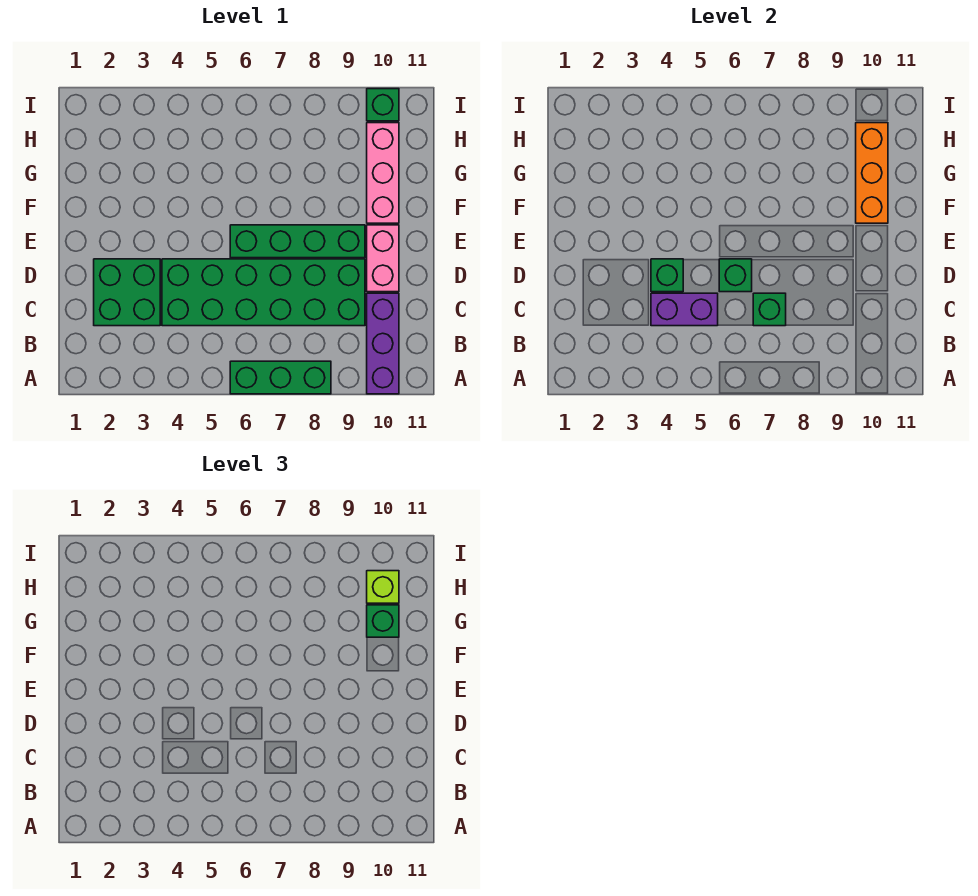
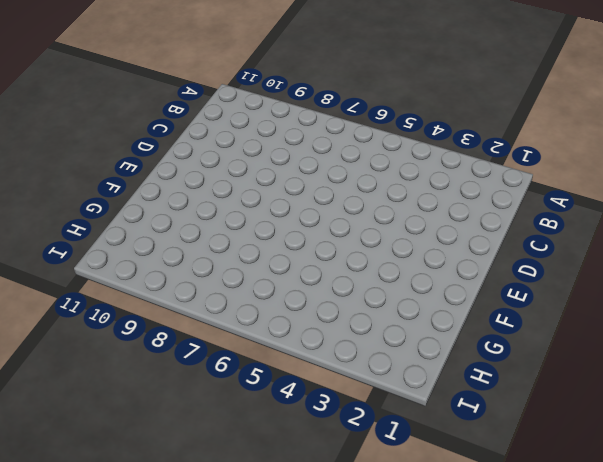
none -> green brick A6:A8 level 1
none -> purple brick A10:C10 level 1
none -> green brick C2:D3 level 1

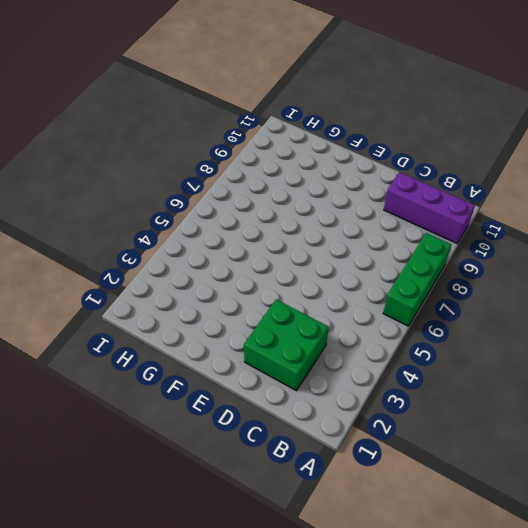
none -> green brick C4:D9 level 1
none -> pink brick D10:E10 level 1
none -> green brick E6:E9 level 1

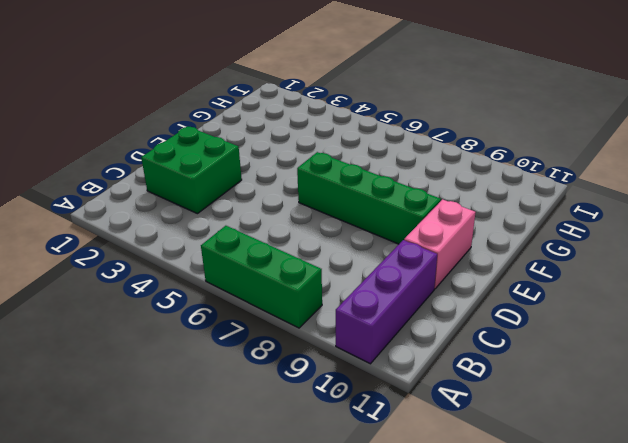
none -> green brick C4:D9 level 1
none -> pink brick F10:H10 level 1
none -> green brick I10 level 1

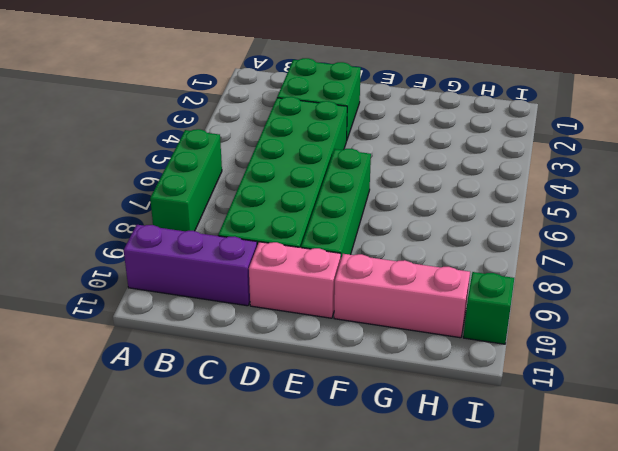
none -> purple brick C4:C5 level 2
none -> green brick C7 level 2
none -> green brick D4 level 2

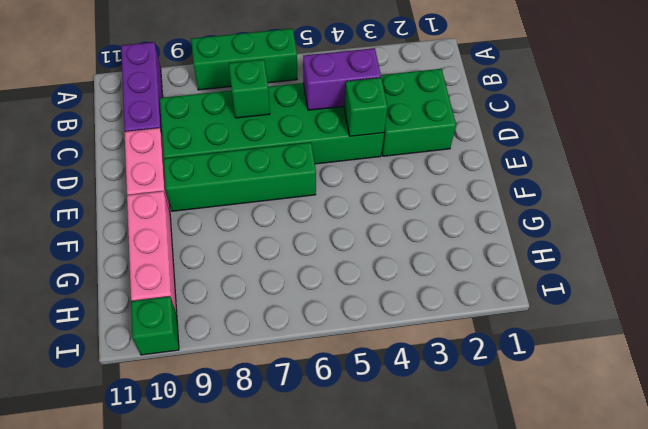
none -> green brick D6 level 2
none -> orange brick F10:H10 level 2
none -> green brick G10 level 3

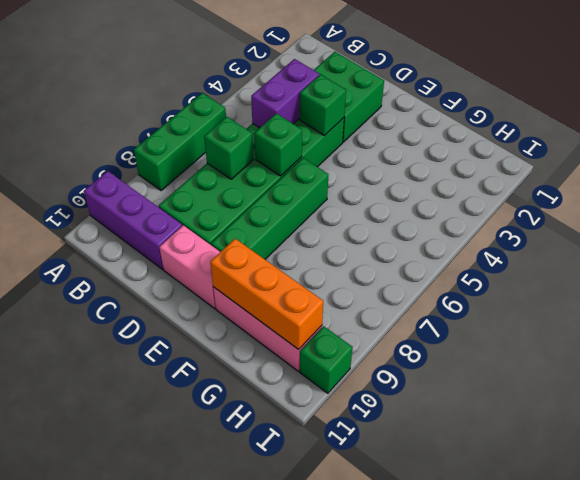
none -> green brick G10 level 3
none -> lime brick H10 level 3

